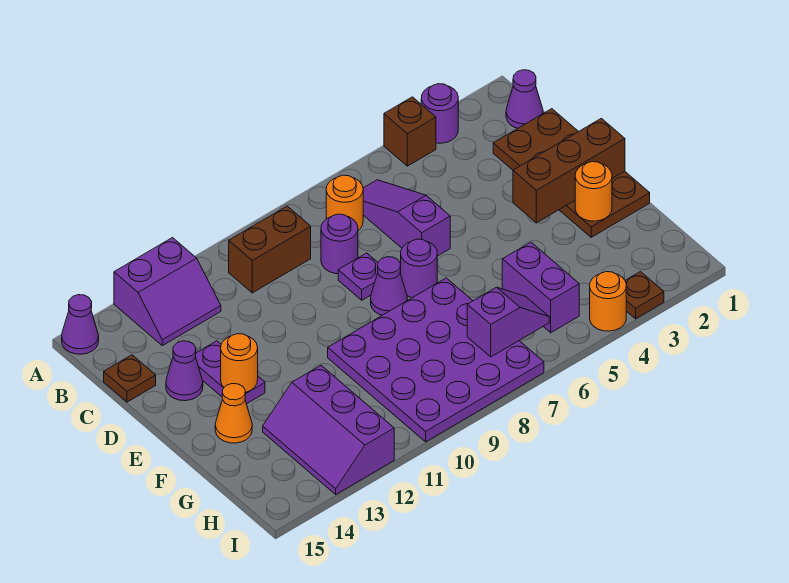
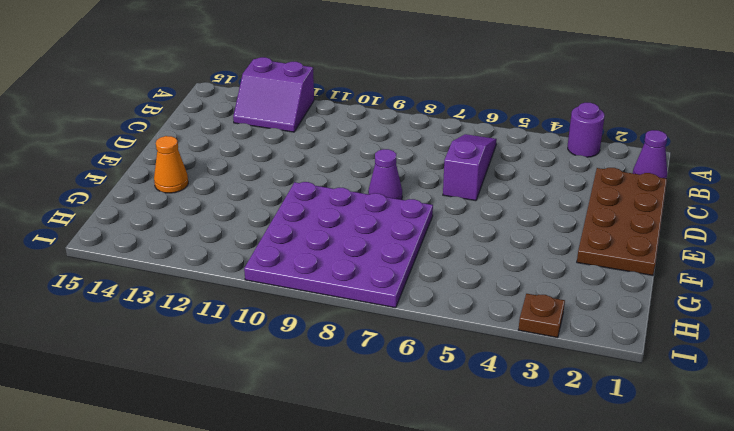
none -> brown brick A4 level 1
none -> purple cone A15 level 1
none -> orange round brick B7 level 1

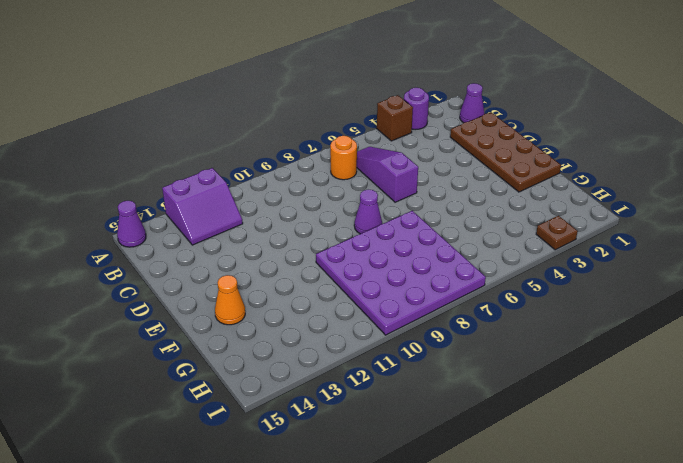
none -> brown brick B9:B10 level 1
none -> purple round brick C8 level 1
none -> brown plate C15 level 1

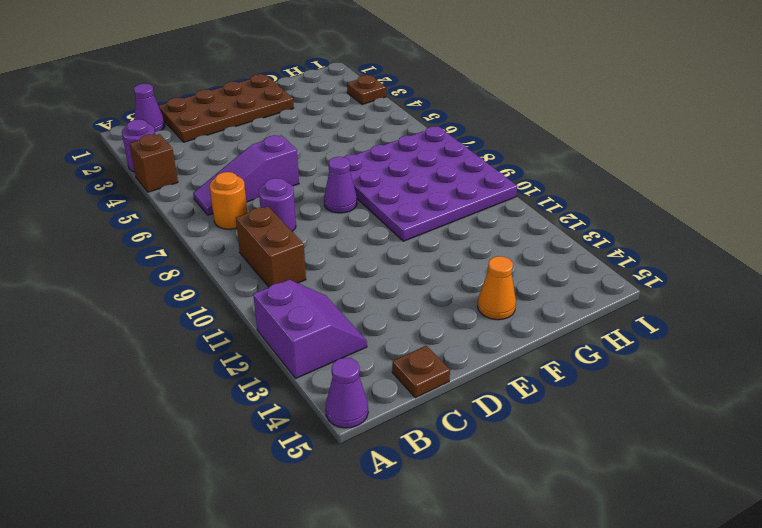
none -> purple plate D8 level 1
none -> purple plate D13:E13 level 1
none -> purple cone D14 level 1

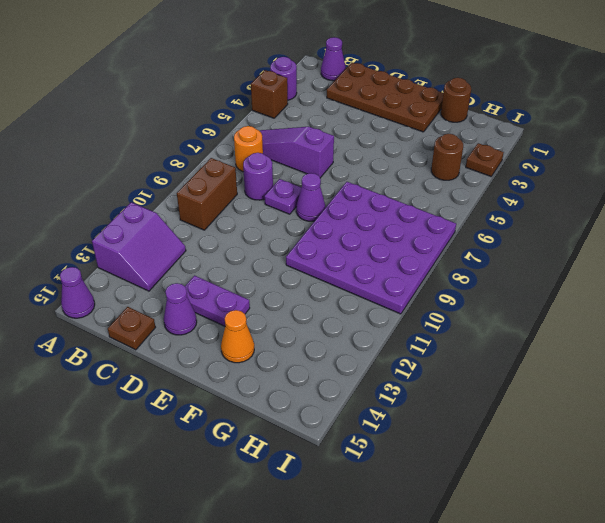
brown round brick G1 level 1 -> none
brown round brick H4 level 1 -> none
none -> purple round brick E7 level 1
none -> purple brick G5:H5 level 1
none -> purple slope G12:I13 level 1 top 12

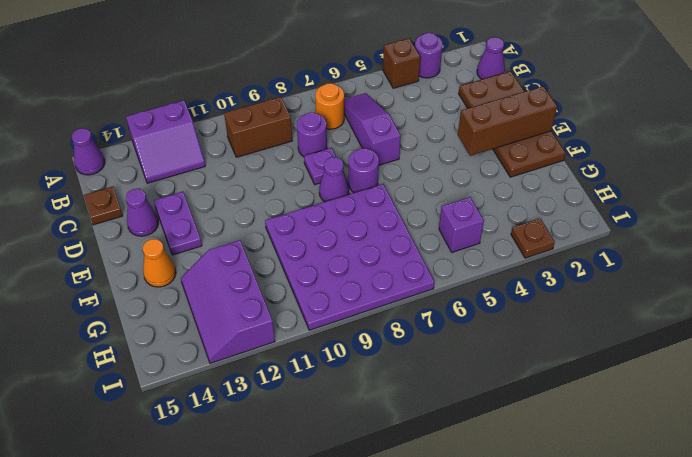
purple brick H5 level 1 -> purple brick G5:H5 level 1
none -> orange round brick I4 level 1
none -> orange round brick E13 level 2
none -> orange round brick F2 level 2

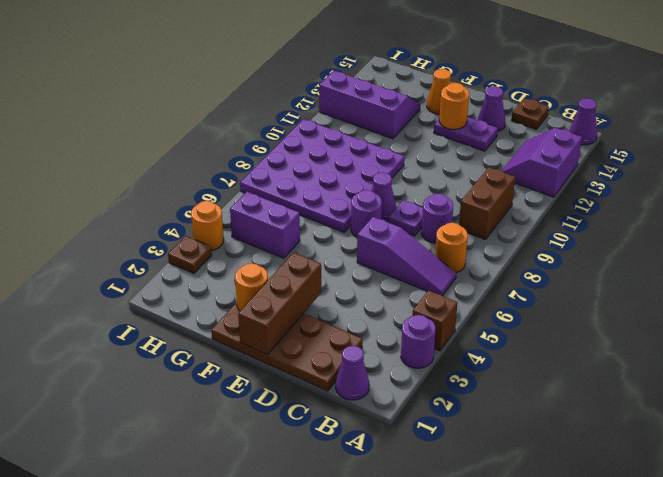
none -> purple slope H6:H7 level 2 top 7

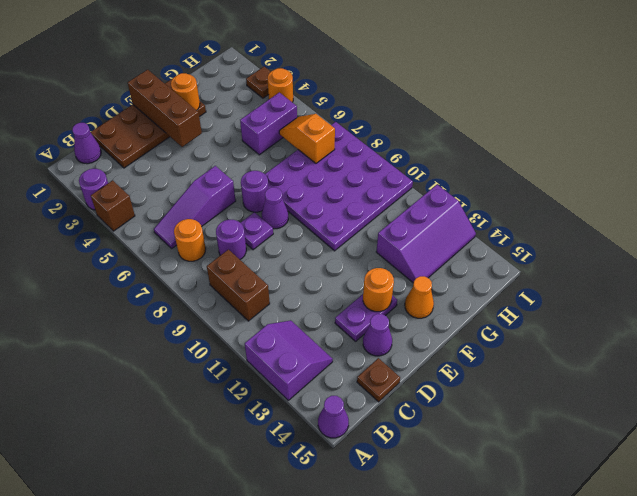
orange slope H6:H7 level 2 top 7 -> purple slope H6:H7 level 2 top 7

